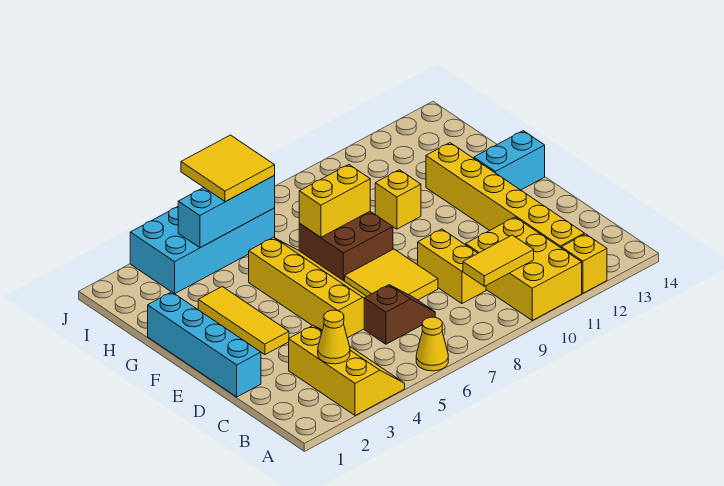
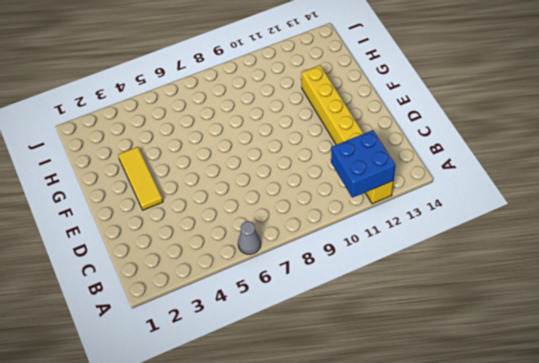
grey cone A6 level 1 -> yellow cone A6 level 1
blue brick A11:B12 level 2 -> none
none -> yellow slope A3:C4 level 1 top 3
none -> yellow brick A10:C11 level 1
none -> brown slope C6:C7 level 1 top 6

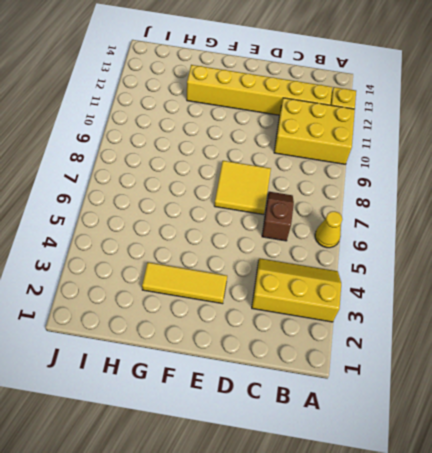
none -> yellow brick C9:D9 level 1
none -> cyan brick D1:G1 level 1
none -> yellow slope D5:G6 level 1 top 5

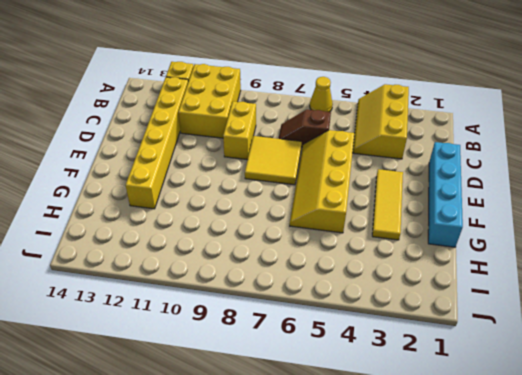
none -> brown brick F7:G8 level 1
none -> cyan brick F13:F14 level 1
none -> yellow brick G10 level 1

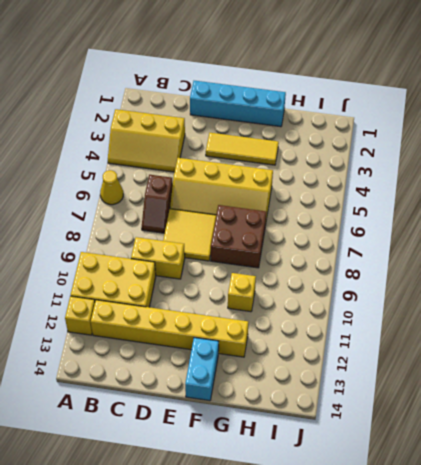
none -> cyan brick I3:J6 level 1
none -> yellow cone B3 level 2
none -> yellow tile B9:B10 level 2

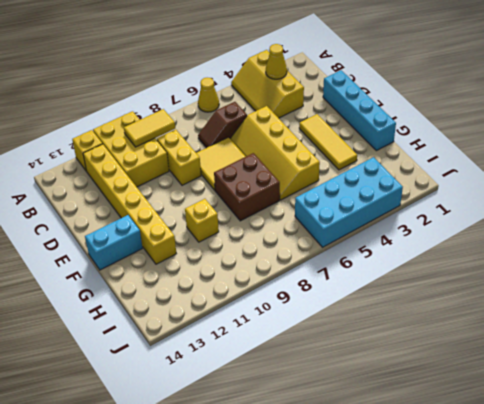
none -> yellow brick G7:G8 level 2
none -> cyan brick I4:I6 level 2
none -> yellow tile I5:J6 level 3

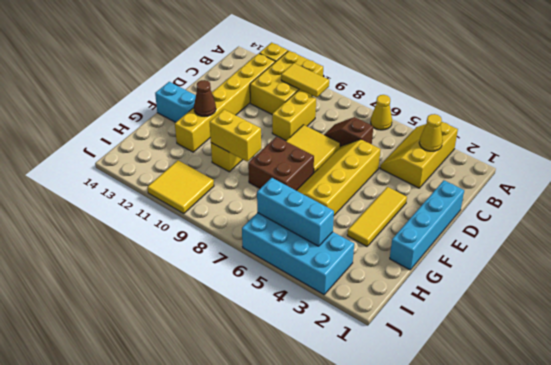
brown cone F12 level 2 -> none
yellow brick G9:G10 level 2 -> yellow brick G7:G8 level 2
yellow tile I10:J11 level 1 -> yellow tile I5:J6 level 3

